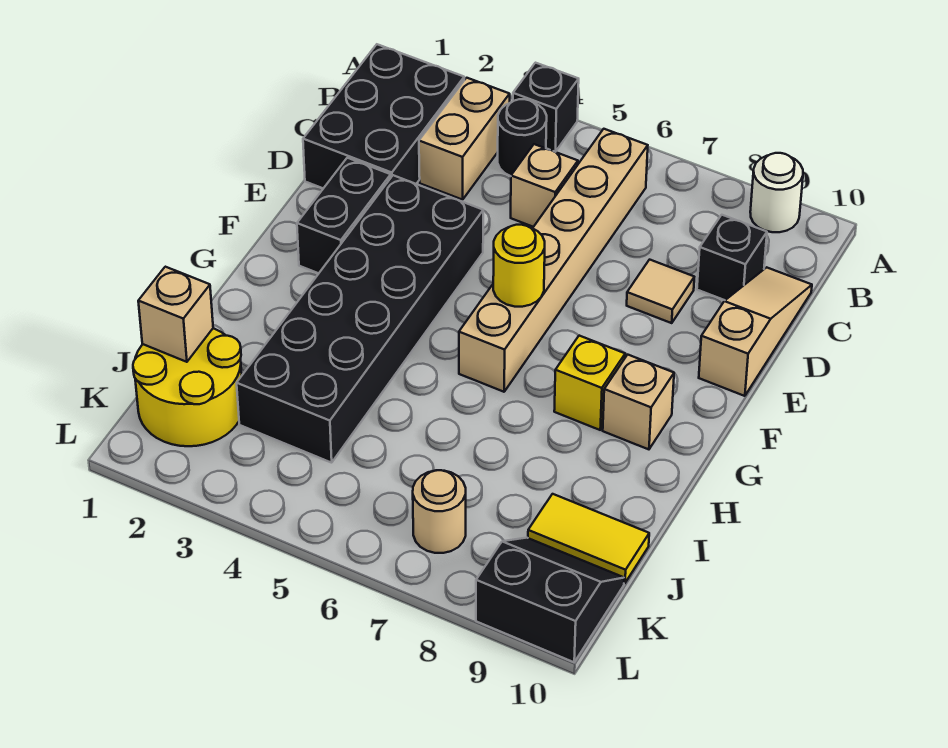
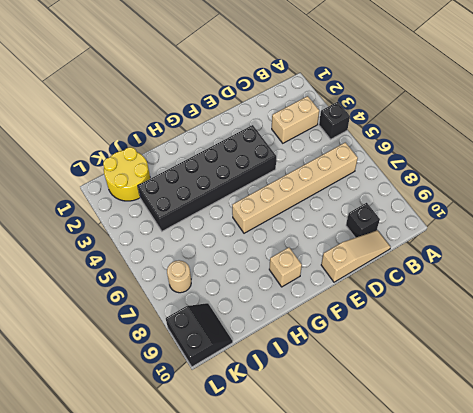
none -> white round brick A9 level 1
none -> black brick B1:D2 level 1
none -> black round brick B4 level 1

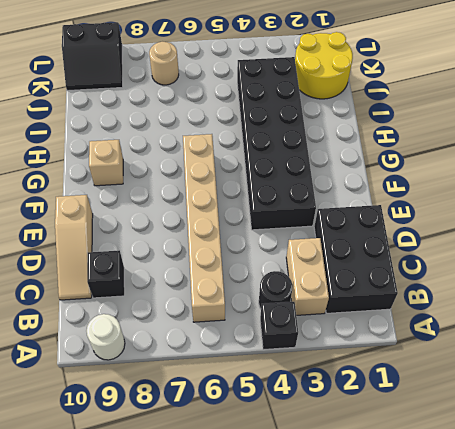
none -> tan brick C5 level 1
none -> tan tile D8 level 1
none -> black brick E2:F2 level 1

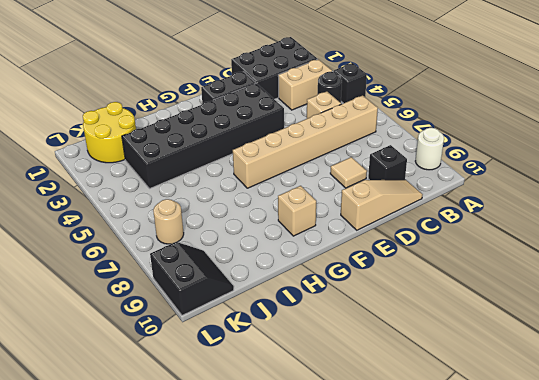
none -> yellow brick G8 level 1
none -> yellow tile J9:J10 level 1
none -> yellow round brick F6 level 2

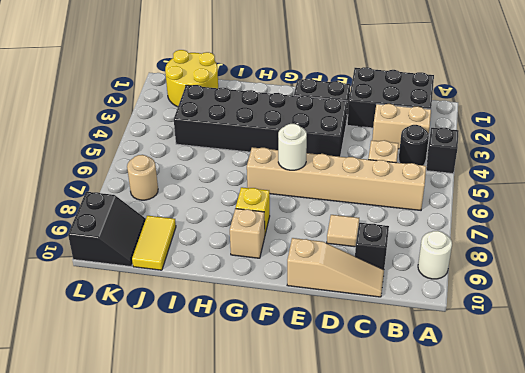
white round brick F6 level 2 -> yellow round brick F6 level 2
none -> tan brick J1 level 2

